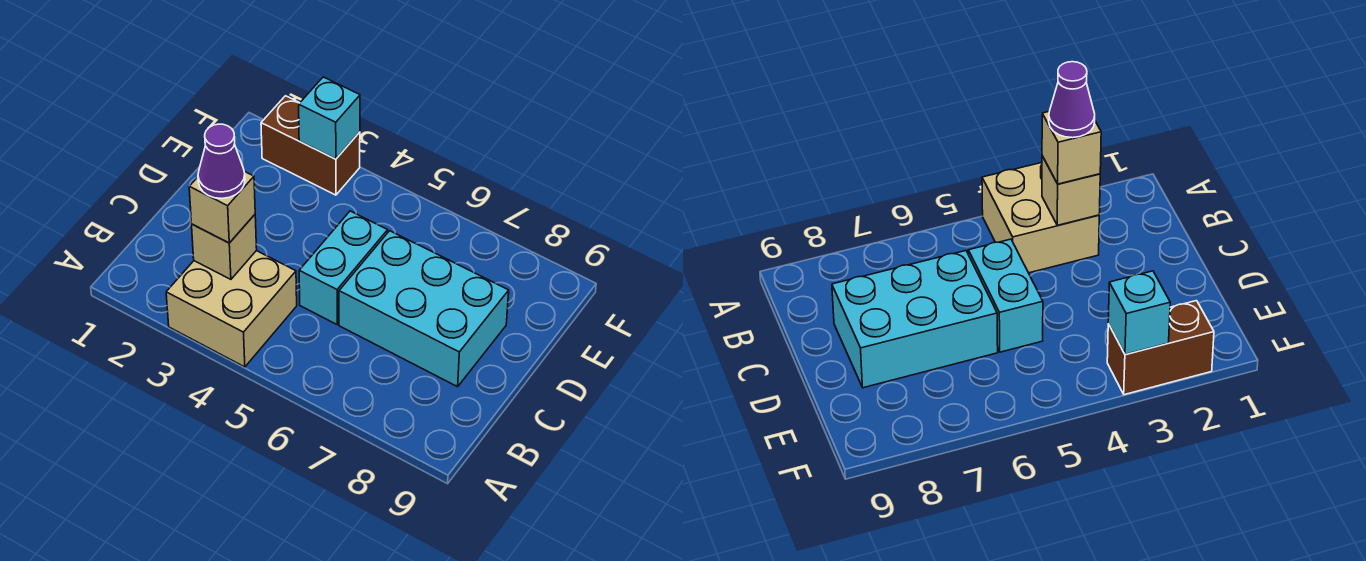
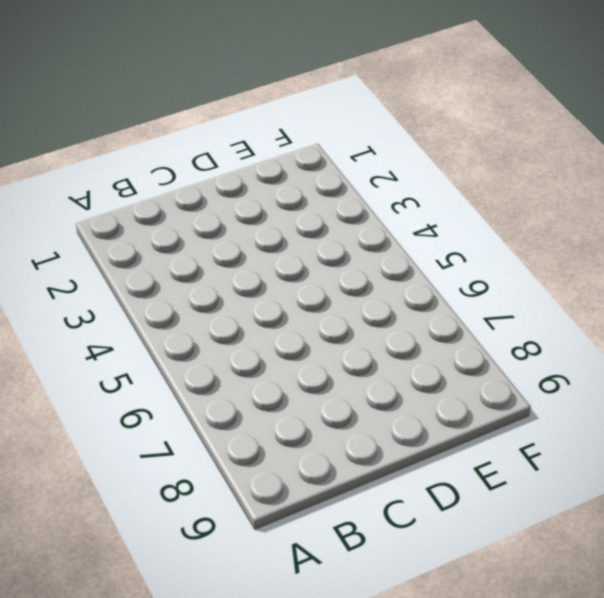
none -> tan brick A3:B4 level 1
none -> cyan brick C5:D5 level 1

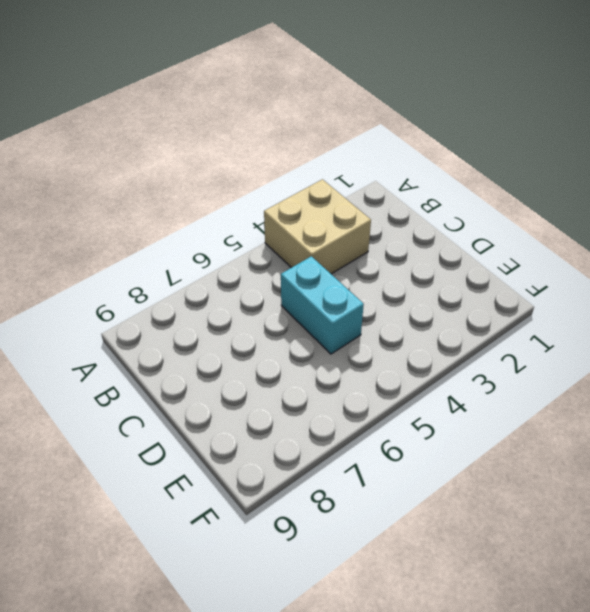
none -> cyan brick C6:D8 level 1
none -> brown brick F2:F3 level 1

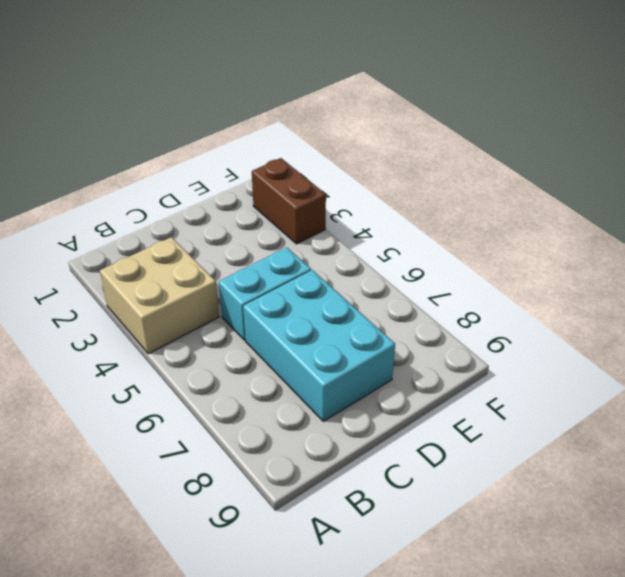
none -> tan brick B3 level 2
none -> cyan brick F3 level 2

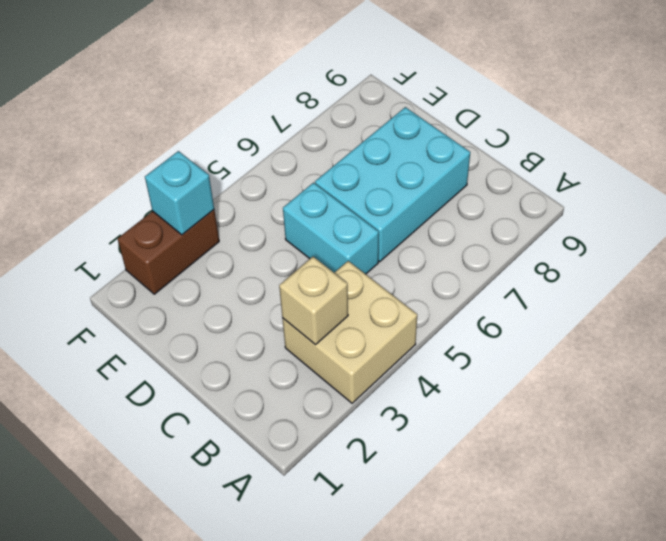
none -> tan brick B3 level 3
none -> purple cone B3 level 4

